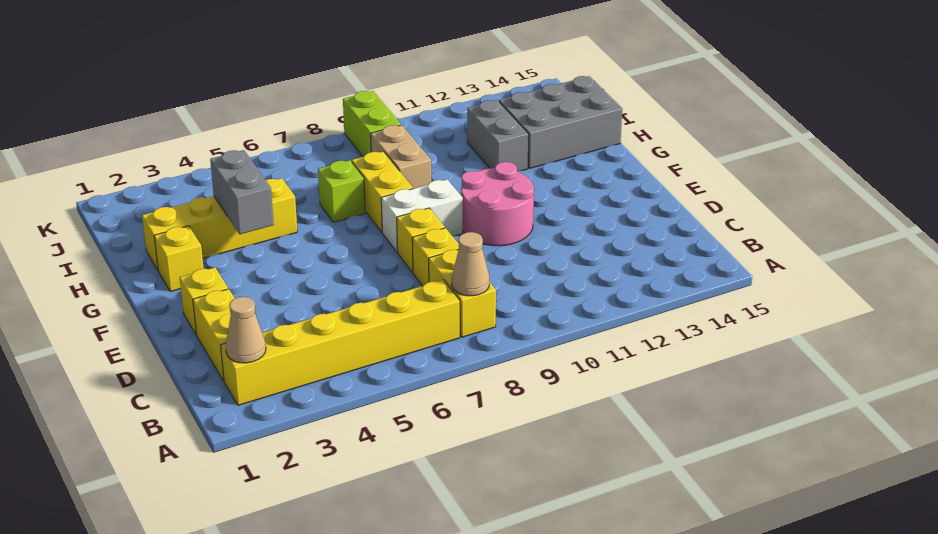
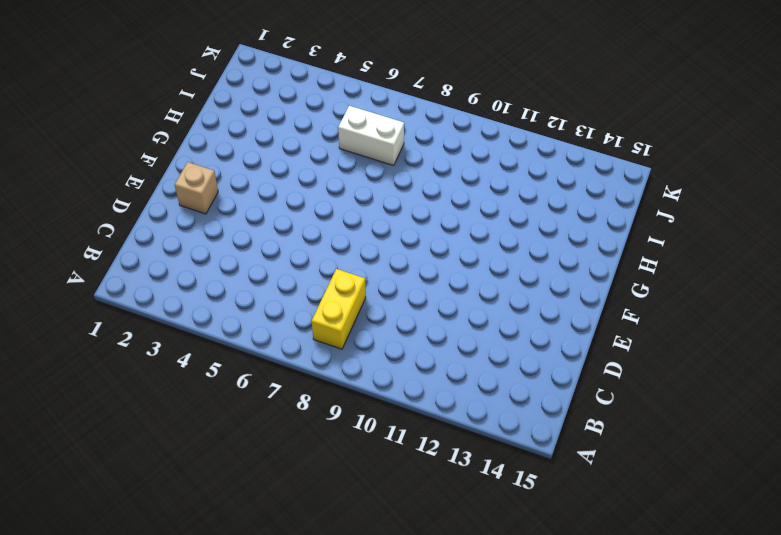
tan brick E2 level 1 -> yellow brick E2 level 1
white brick I6:I7 level 1 -> white brick F8:F9 level 1
none -> yellow brick B2:B7 level 1
none -> yellow brick C2:D2 level 1
none -> yellow brick D8 level 1

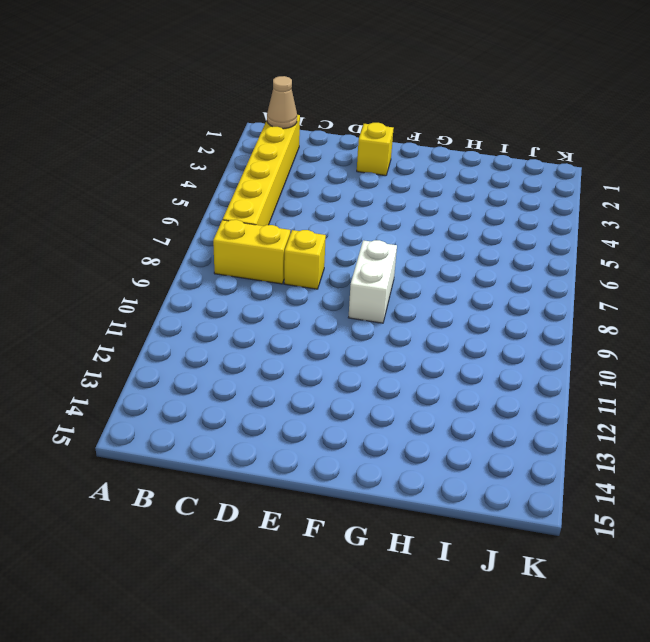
none -> yellow brick C2:D2 level 1
none -> yellow brick E8 level 1
none -> pink round brick E10:F11 level 1

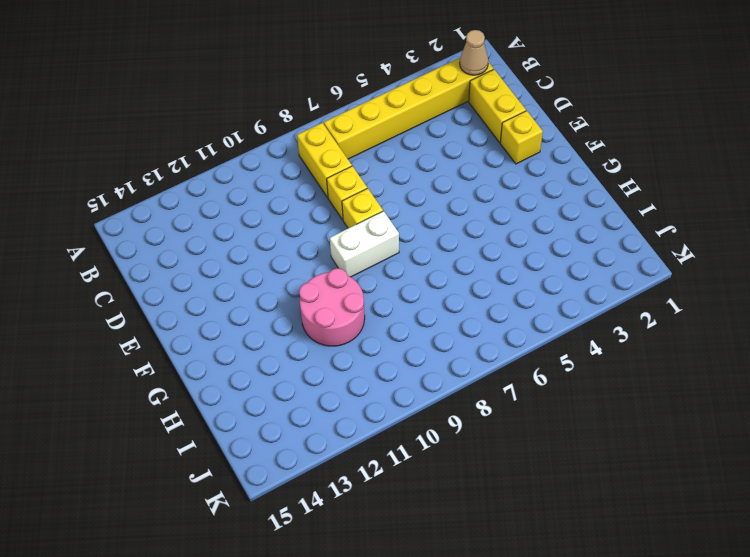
pink round brick G10:H11 level 1 -> pink round brick E10:F11 level 1
none -> yellow brick G2 level 1
none -> yellow brick G8:H8 level 1
none -> yellow brick H2:H5 level 1

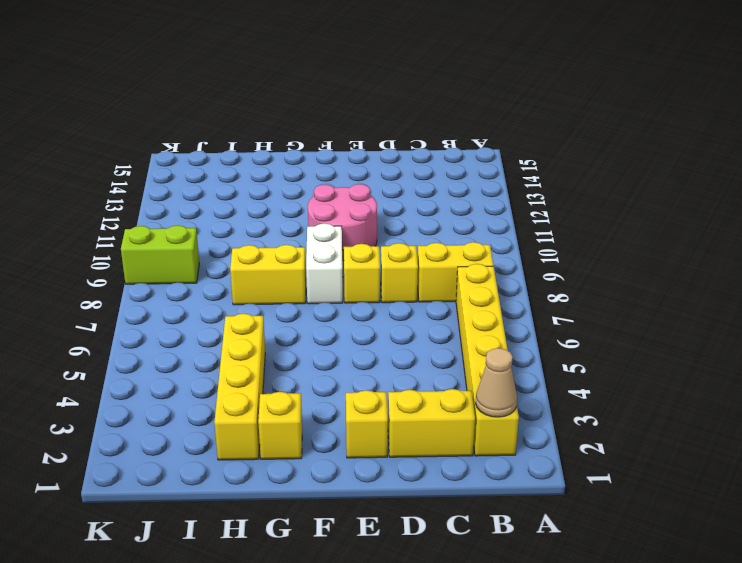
none -> lime brick H7 level 1
none -> tan brick H9:I9 level 1
none -> grey brick H12:I12 level 1

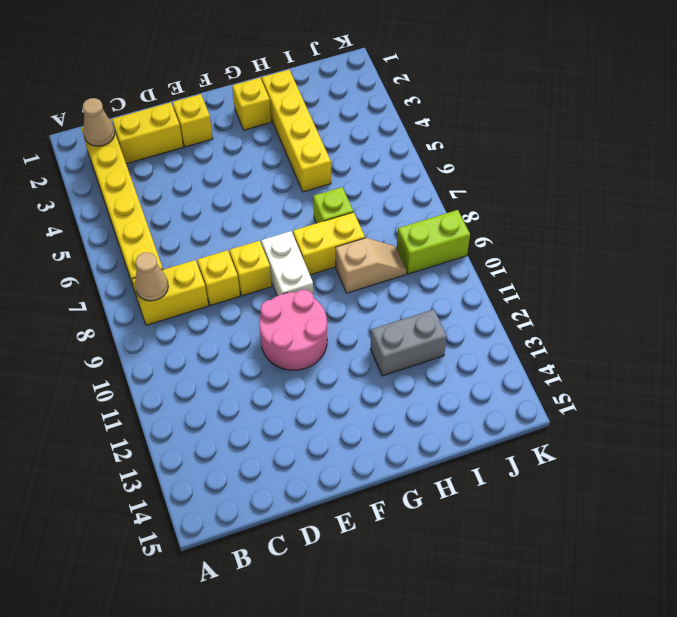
tan slope H9:I9 level 1 top H -> tan brick H9:I9 level 1
none -> grey brick H13:I15 level 1
none -> grey brick G4:H4 level 2

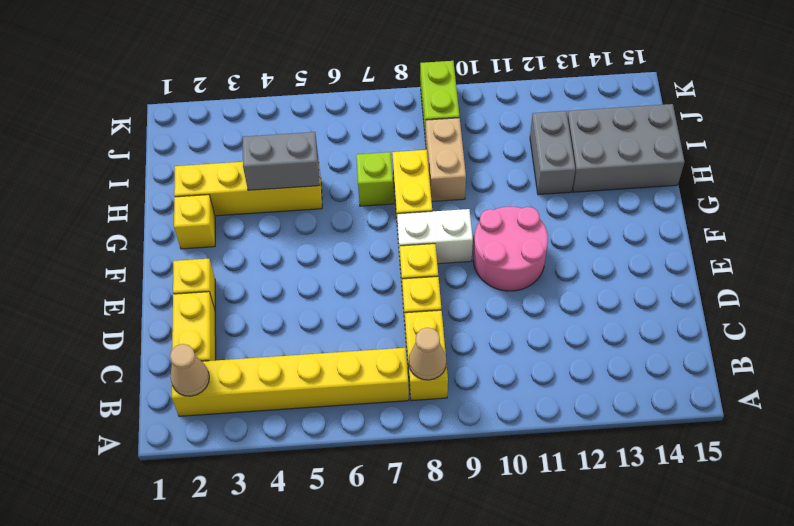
grey brick H4:H5 level 2 -> grey brick G4:H4 level 2

